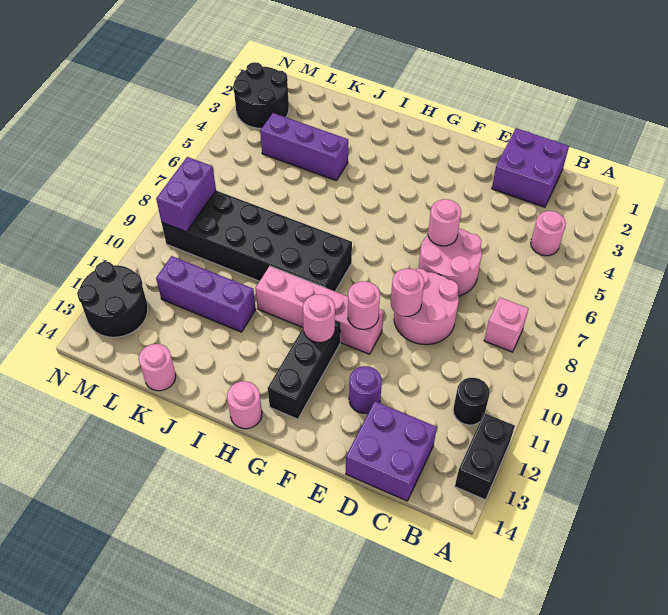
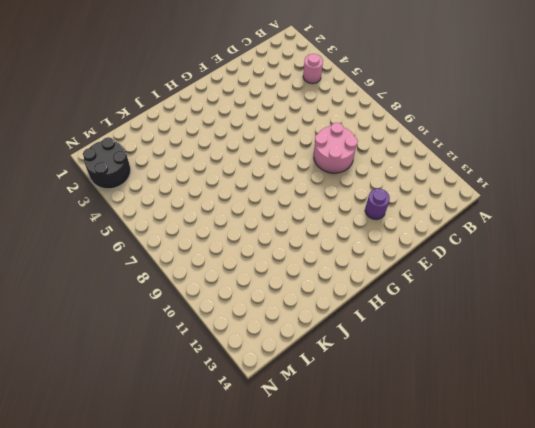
none -> black brick A12:A13 level 1
none -> pink brick B8 level 1
none -> black round brick B11 level 1

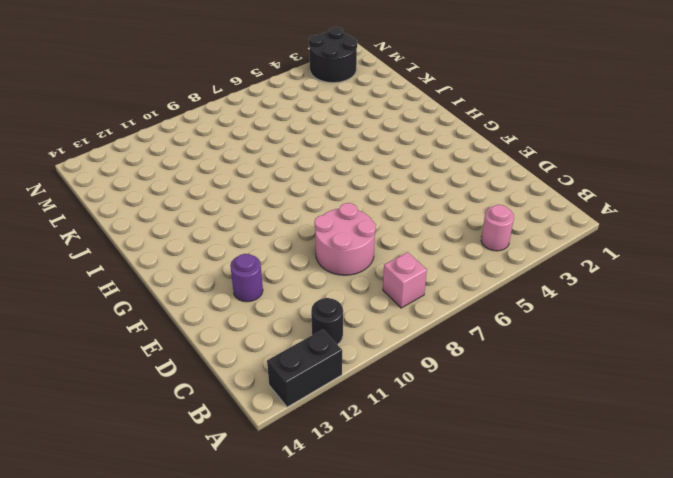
none -> purple brick C1:D2 level 1
none -> purple brick C13:D14 level 1
none -> pink round brick D6:E7 level 1

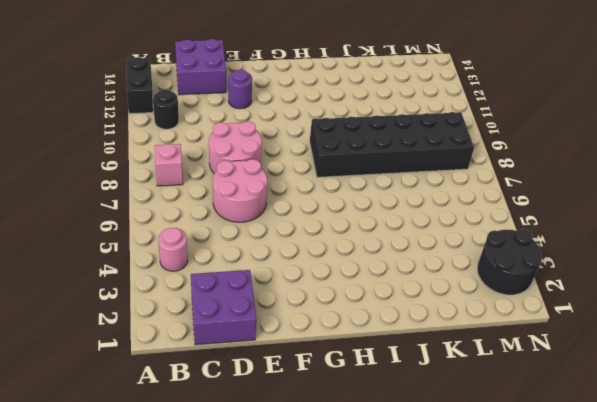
none -> pink brick F10:I10 level 1
none -> black brick G11:G13 level 1
none -> pink round brick H14 level 1

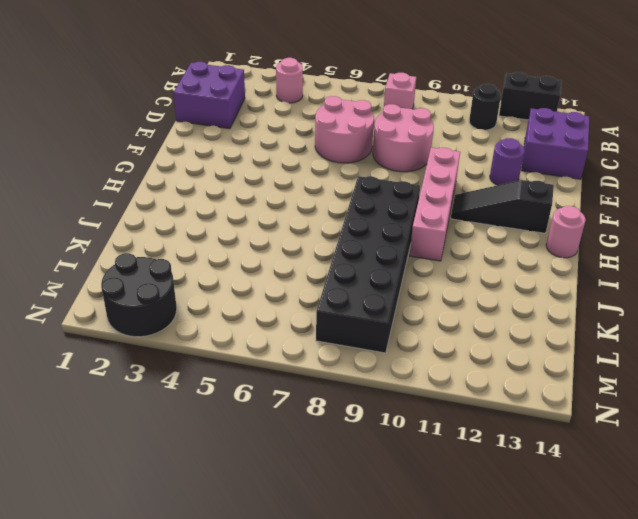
black slope G11:G13 level 1 top 13 -> black brick G11:G13 level 1
none -> purple brick J4:L4 level 1
none -> purple brick J11:L11 level 1
none -> pink round brick K14 level 1

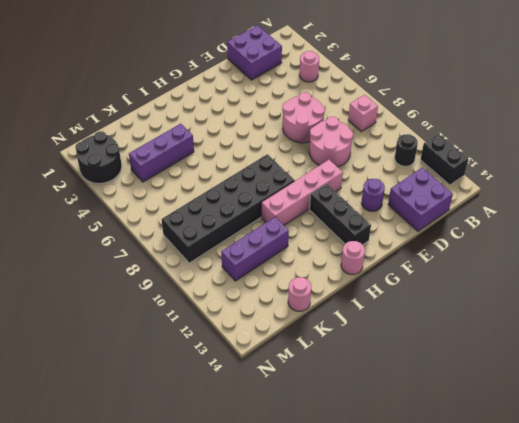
none -> black round brick M12:N13 level 1
none -> pink round brick E6 level 2
none -> pink round brick E9 level 2

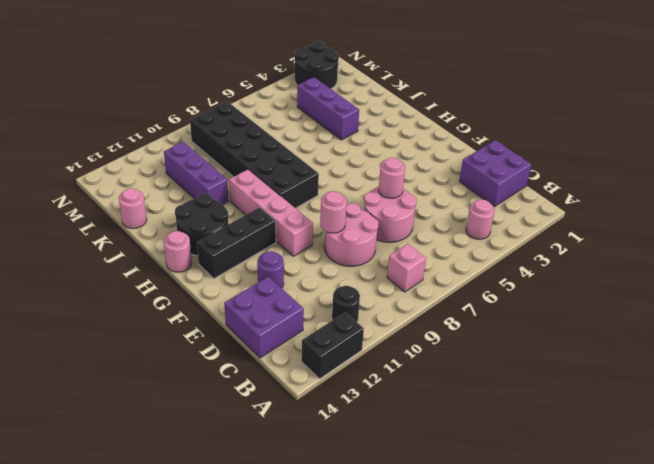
black round brick H12:I13 level 1 -> black round brick M12:N13 level 1
none -> pink round brick F10 level 2
none -> pink round brick G11 level 2
none -> purple brick M8:M9 level 2

